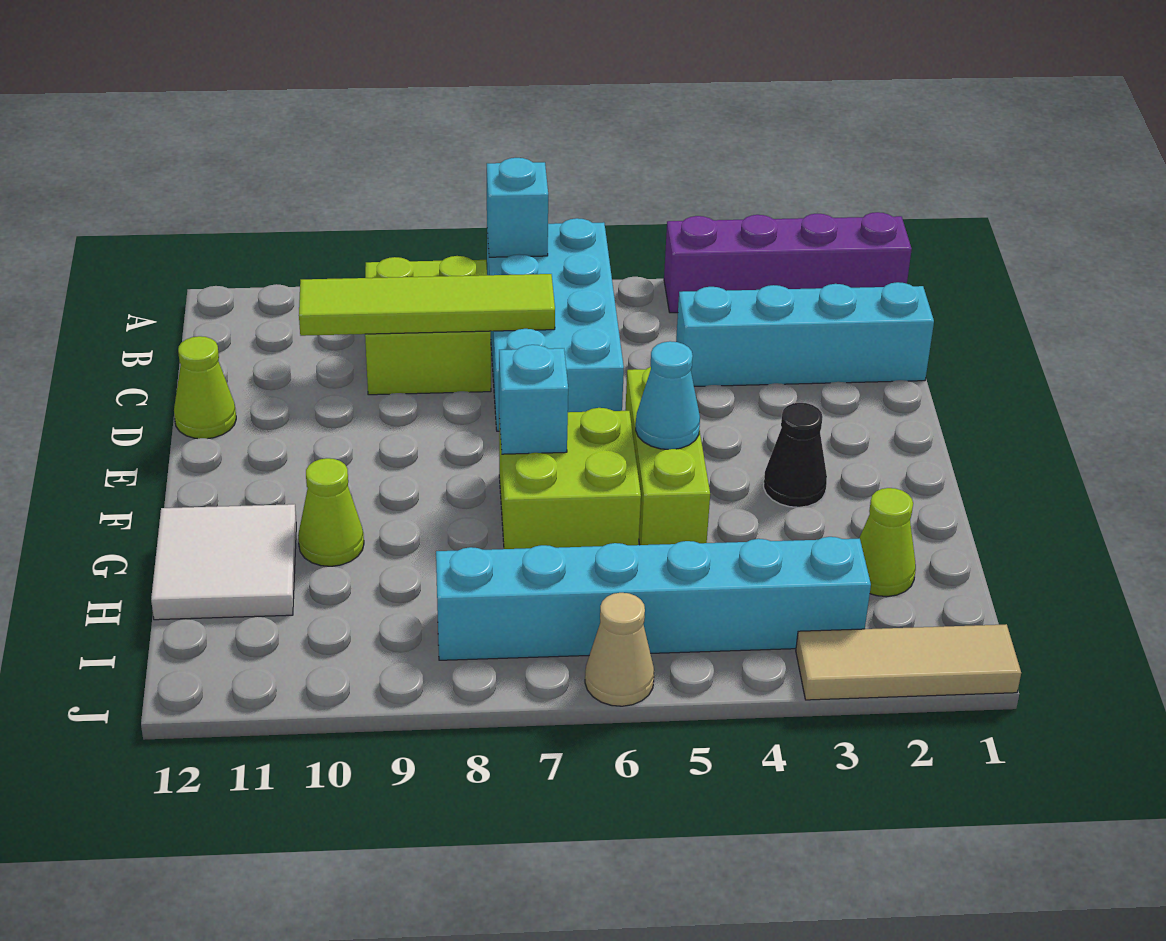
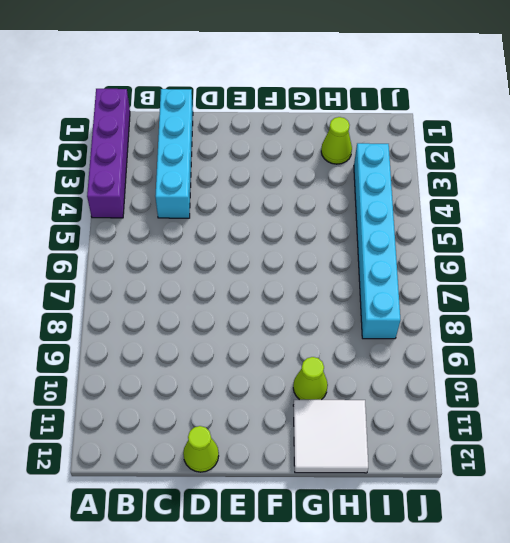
none -> cyan brick A6:D7 level 1
none -> lime brick B8:C9 level 1
none -> lime brick E5:G5 level 1

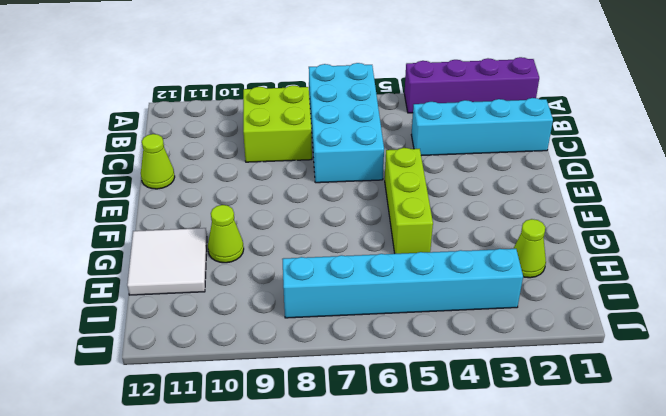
none -> black cone F3 level 1
none -> lime brick F6:G7 level 1
none -> tan tile J1:J3 level 1

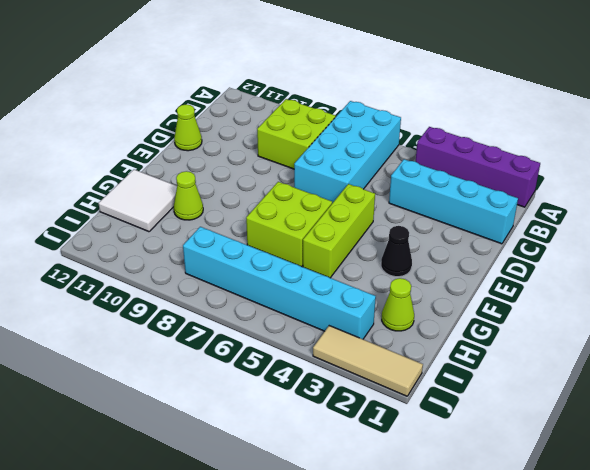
none -> tan cone J6 level 1
none -> cyan brick A7 level 2
none -> lime tile C7:C10 level 2

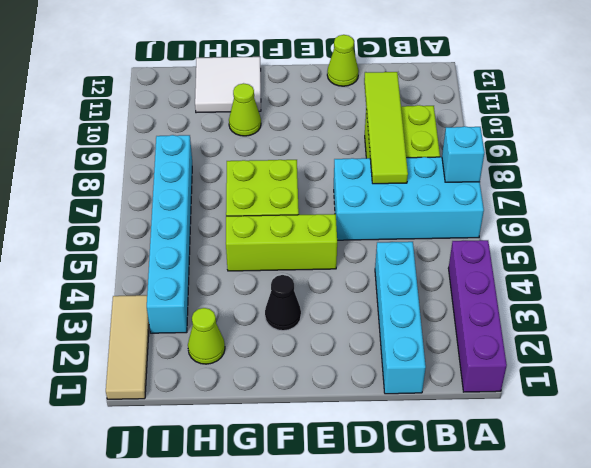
none -> tan cone J6 level 1
none -> cyan cone F5 level 2
none -> cyan brick F7 level 2

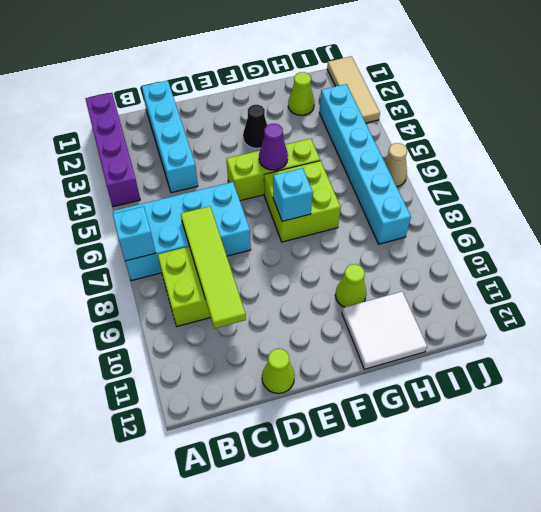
purple cone F5 level 2 -> cyan cone F5 level 2

